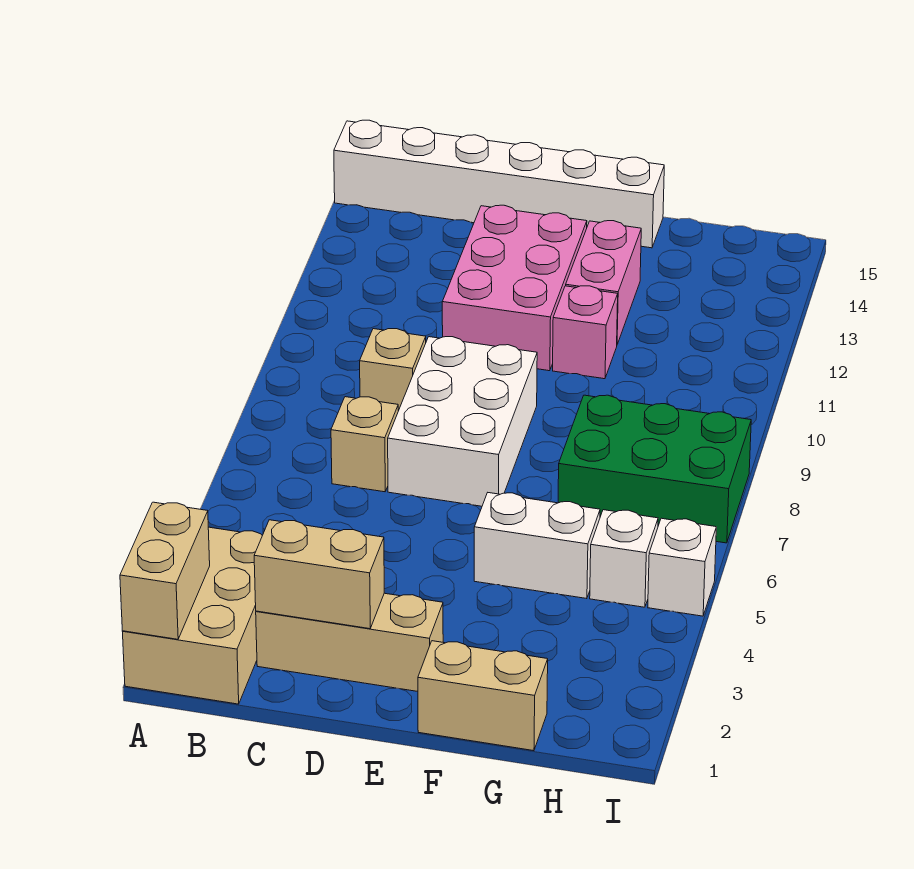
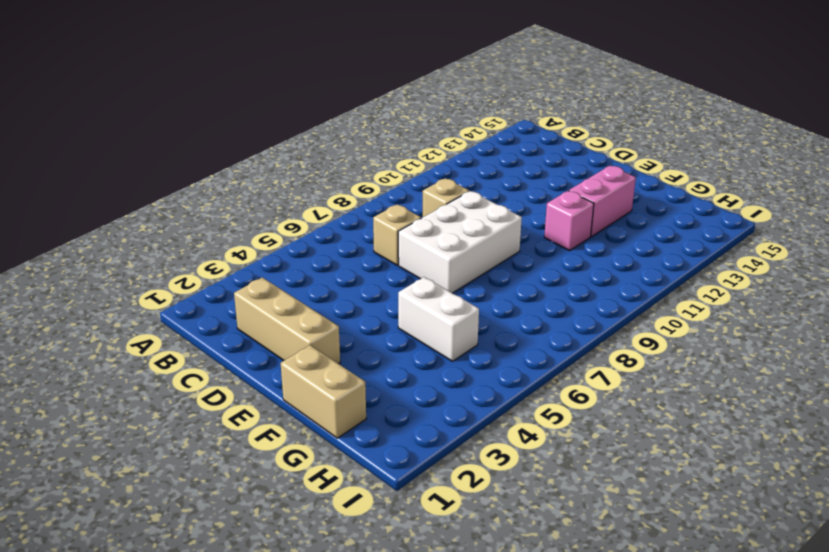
none -> tan brick A1:B3 level 1
none -> white brick A15:F15 level 1
none -> pink brick D11:E13 level 1

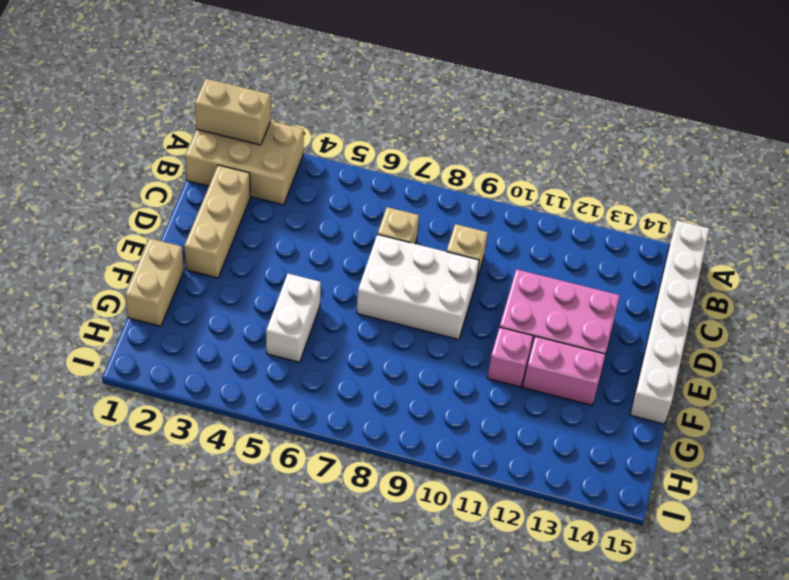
none -> green brick G7:I8 level 1
none -> white brick H5 level 1
none -> white brick I5 level 1

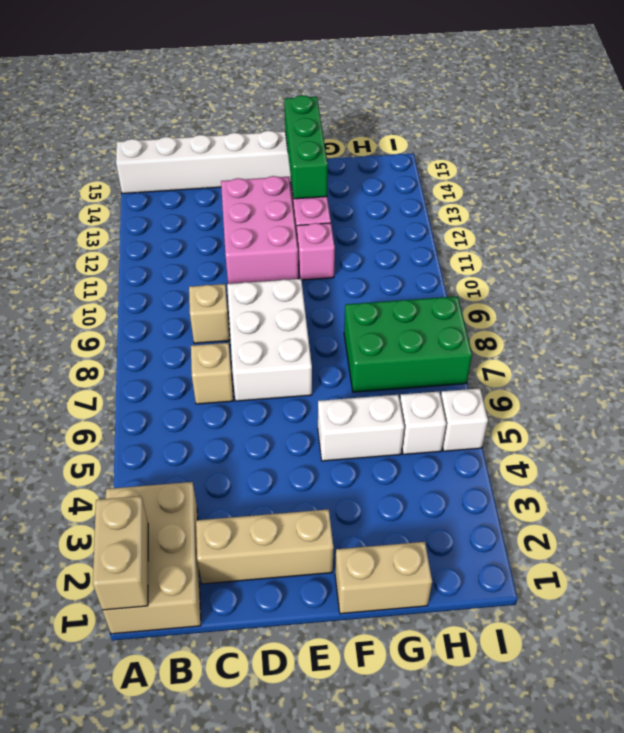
green brick F13:F15 level 2 -> none
none -> tan brick C2:D2 level 2

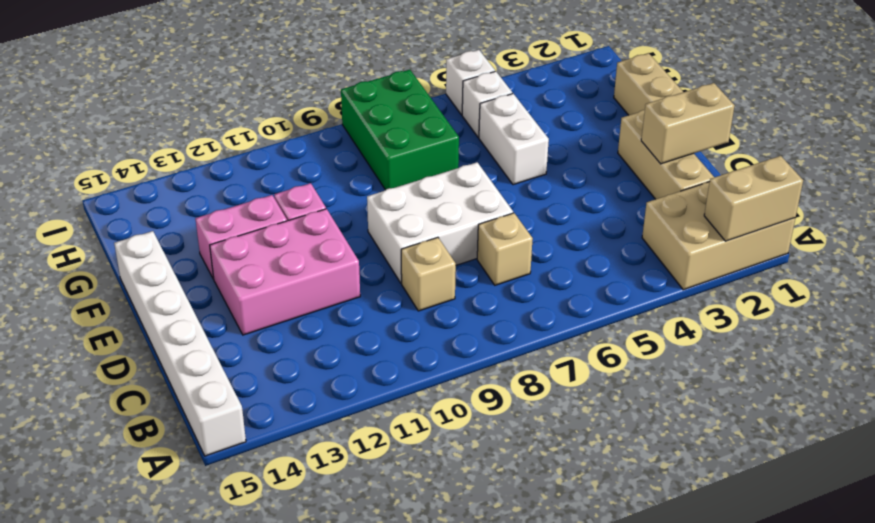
tan brick D1:D2 level 2 -> tan brick C2:D2 level 2

